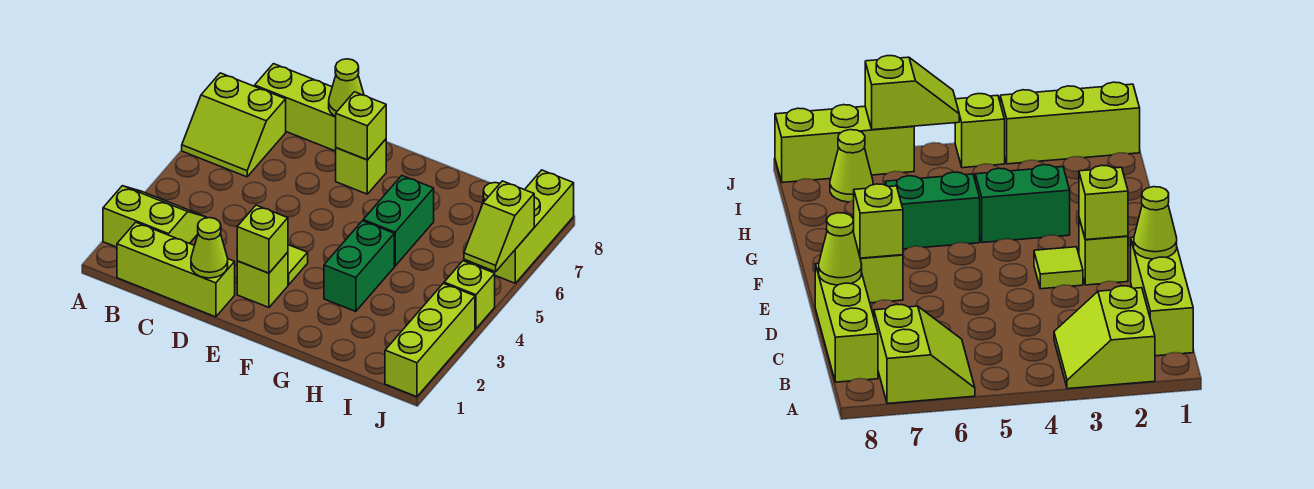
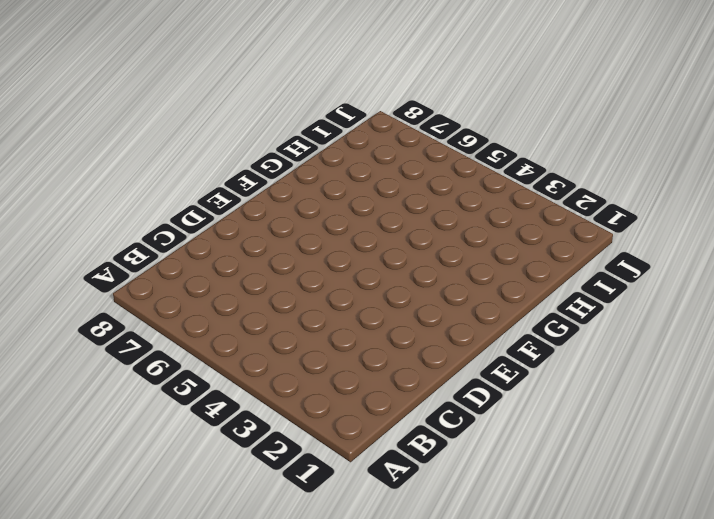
none -> lime slope A2:B3 level 1 top 2
none -> lime slope A6:B7 level 1 top 7
none -> lime brick B1:D1 level 1

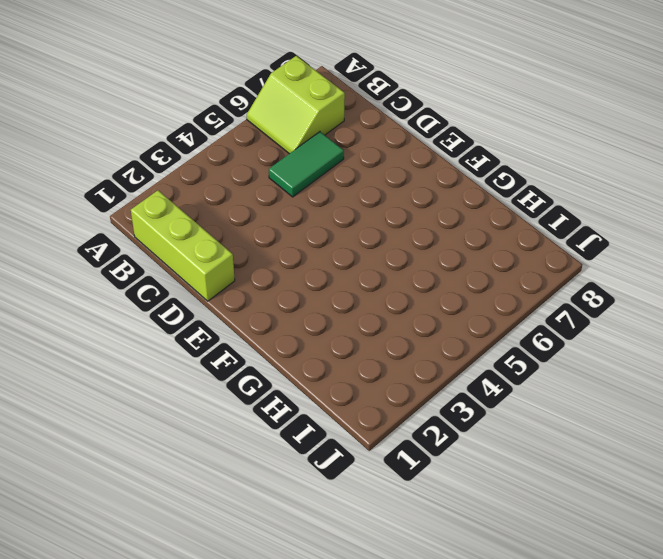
green tile C5:C6 level 1 -> none
none -> lime slope A2:B3 level 1 top 2
none -> lime brick B8:D8 level 1
none -> lime brick E2 level 1

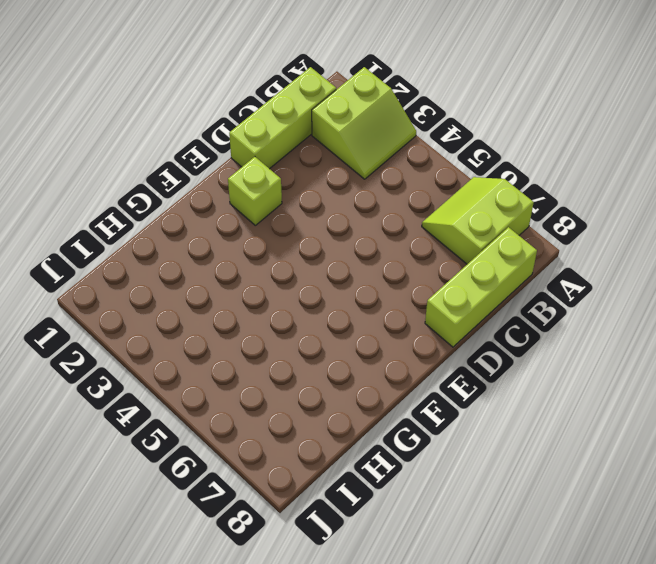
none -> lime tile E3 level 1
none -> lime brick E7 level 1
none -> green brick G3:G4 level 1

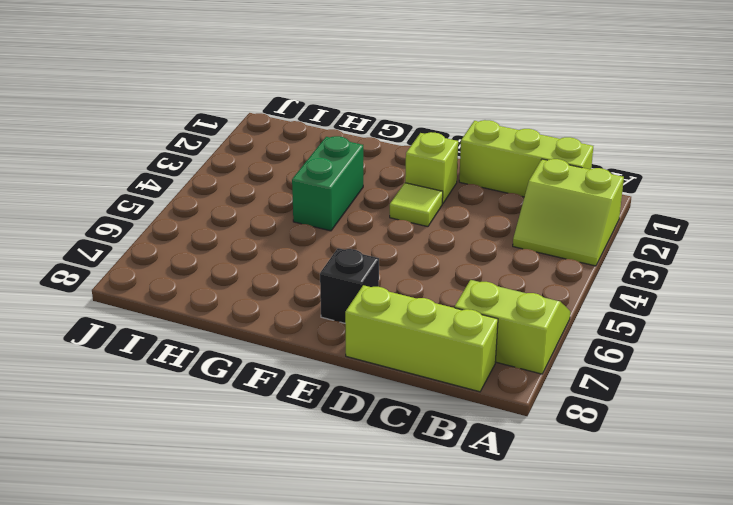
black brick E7 level 1 -> lime brick E7 level 1
none -> green brick G5:G6 level 1
none -> lime cone I7 level 1
none -> lime brick J1:J3 level 1

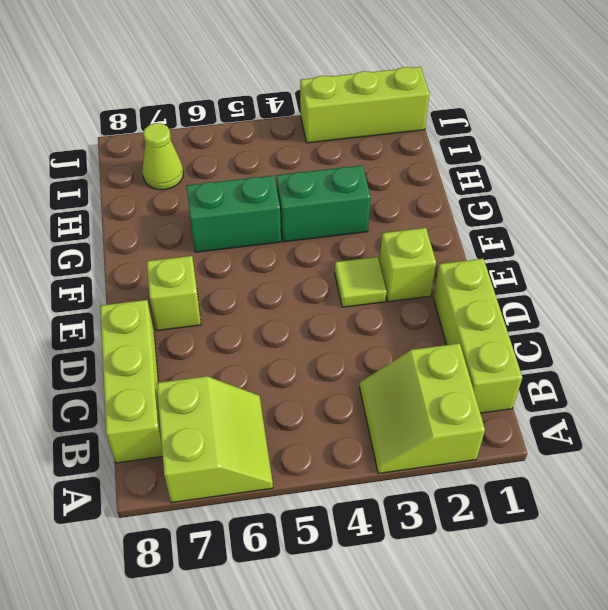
none -> lime brick J4 level 1
none -> lime brick J6:J8 level 1
none -> lime cone D1 level 2

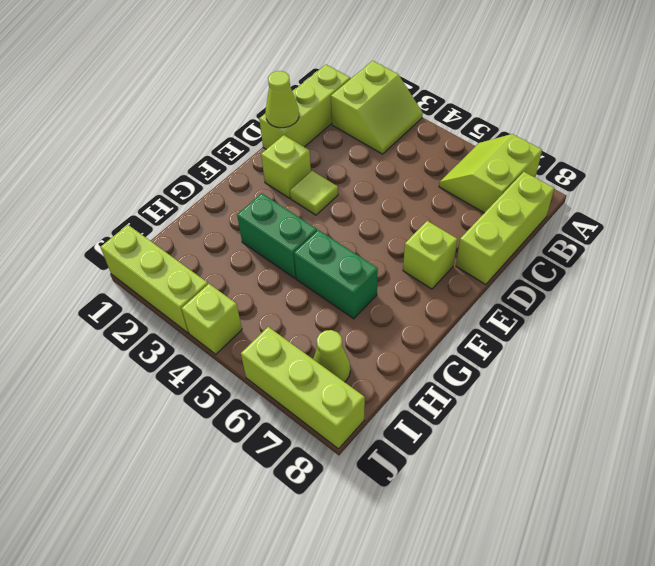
none -> lime cone D8 level 2
none -> lime brick E2 level 2
none -> lime brick E7 level 2

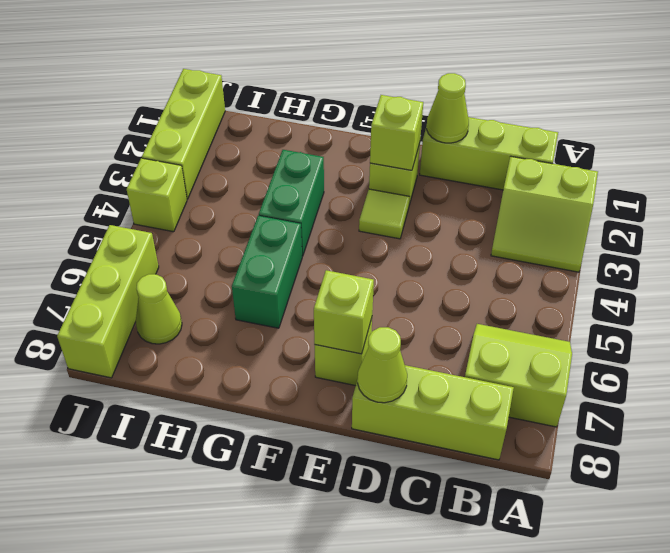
none -> lime slope J5:J6 level 2 top 6

